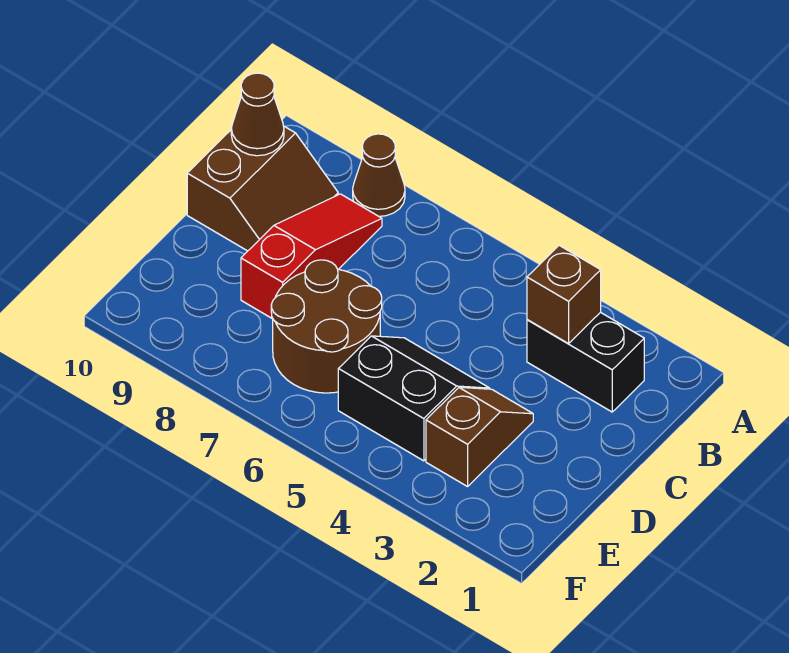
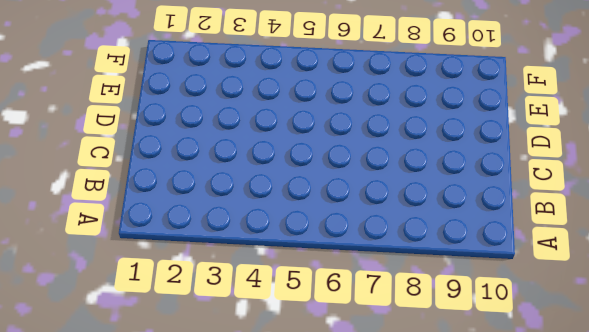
none -> brown cone A8 level 1
none -> black brick B2:B3 level 1

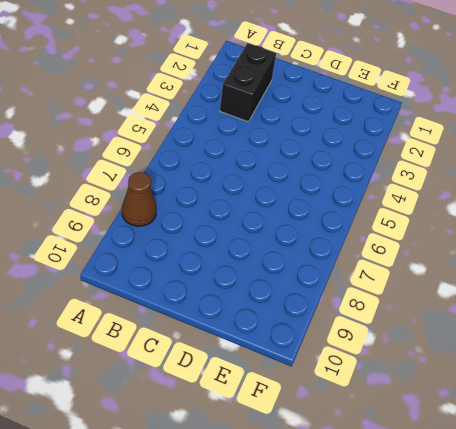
none -> red slope B8:D8 level 1 top D
none -> brown slope B9:C10 level 1 top 10

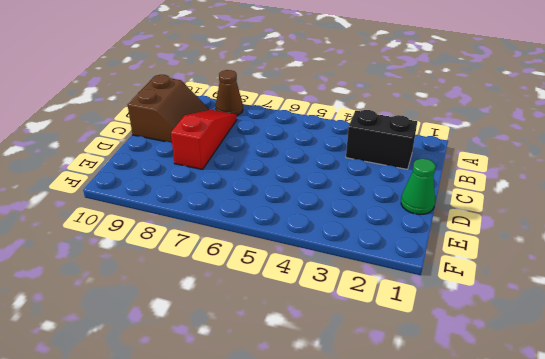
green cone D1 level 1 -> none
none -> brown slope D3:E3 level 1 top E
none -> black slope D4:E5 level 1 top E

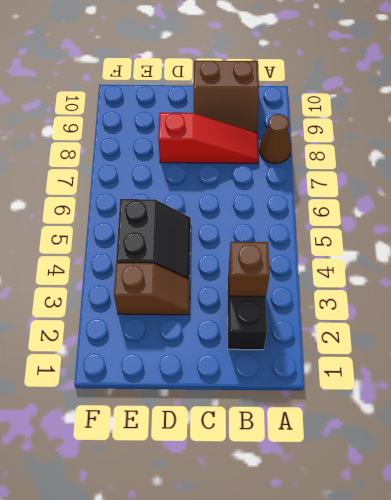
none -> brown round brick D6:E7 level 1
none -> brown cone B10 level 2

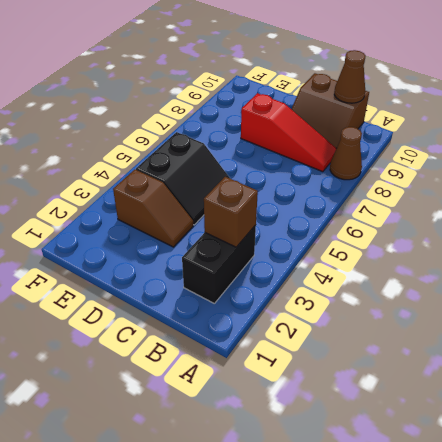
none -> brown round brick D6:E7 level 1

